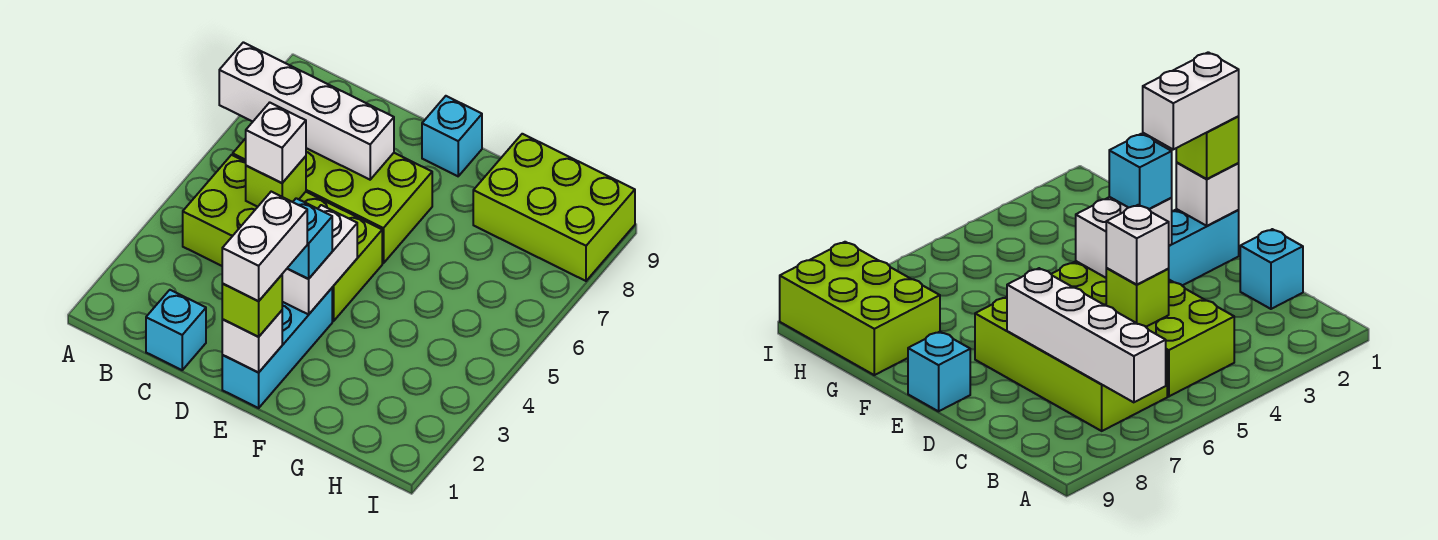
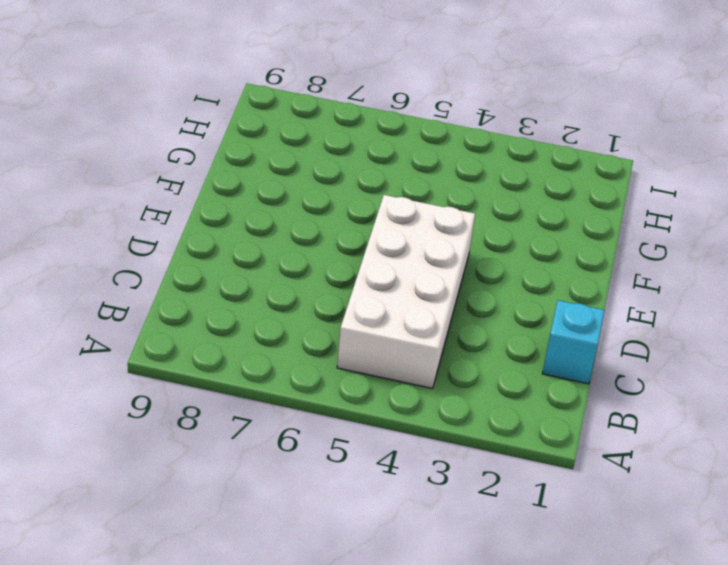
white brick B4:E5 level 1 -> lime brick B4:E5 level 1
none -> lime brick B6:E7 level 1
none -> cyan brick E1:E3 level 1
none -> cyan brick E9 level 1

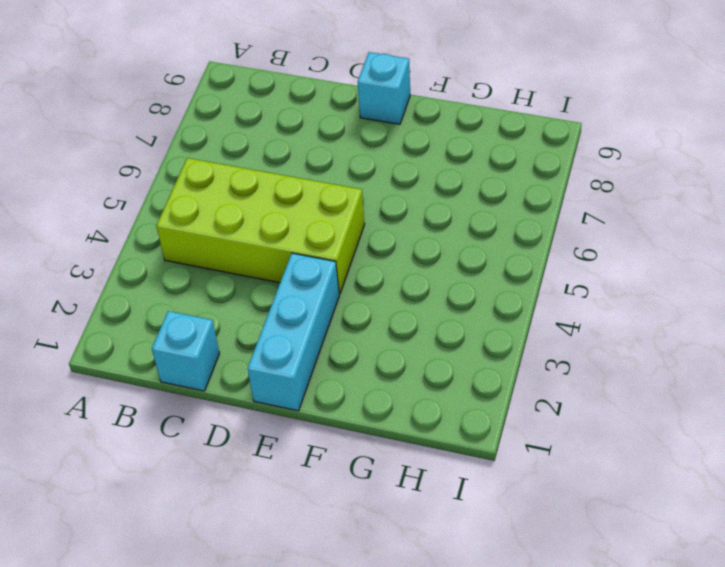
none -> lime brick B6:E7 level 1
none -> lime brick G8:I9 level 1
none -> white brick A7:D7 level 2

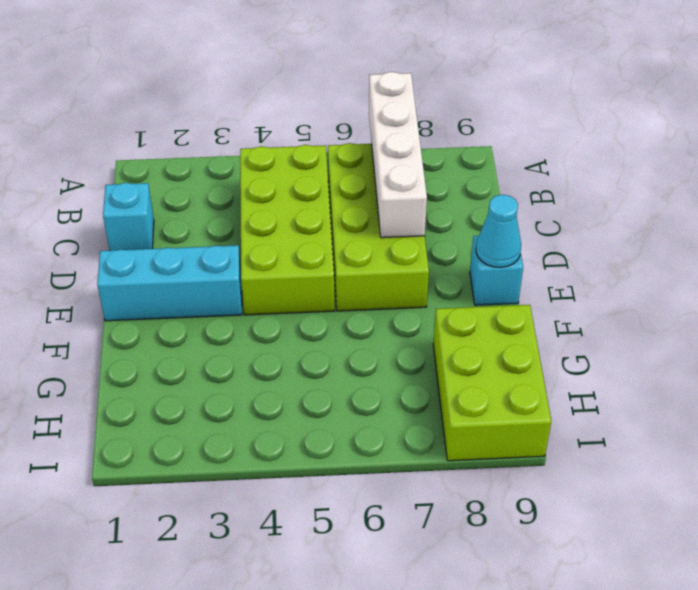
cyan cone E9 level 2 -> none
none -> lime brick C5 level 2
none -> white brick E1 level 2
none -> white brick E3:E4 level 2

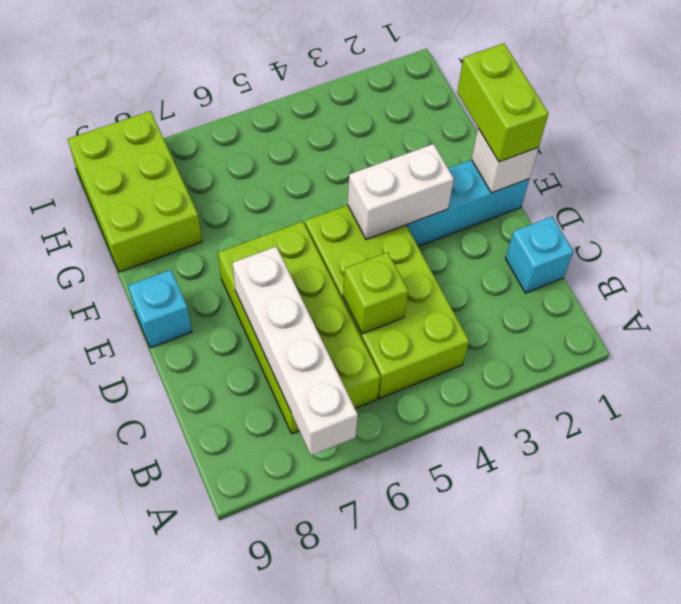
lime brick E1:F1 level 3 -> lime brick E1 level 3
none -> white brick C5 level 3
none -> cyan brick E3 level 3
none -> white brick E1:E2 level 4

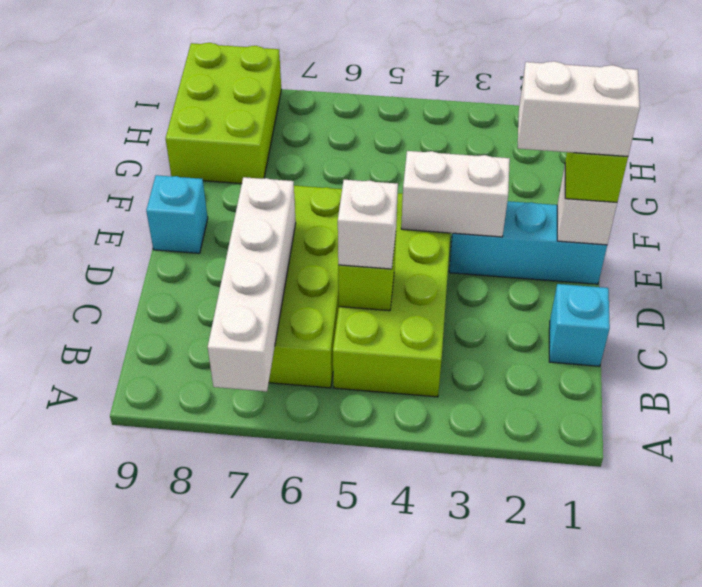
none -> cyan brick E3 level 3

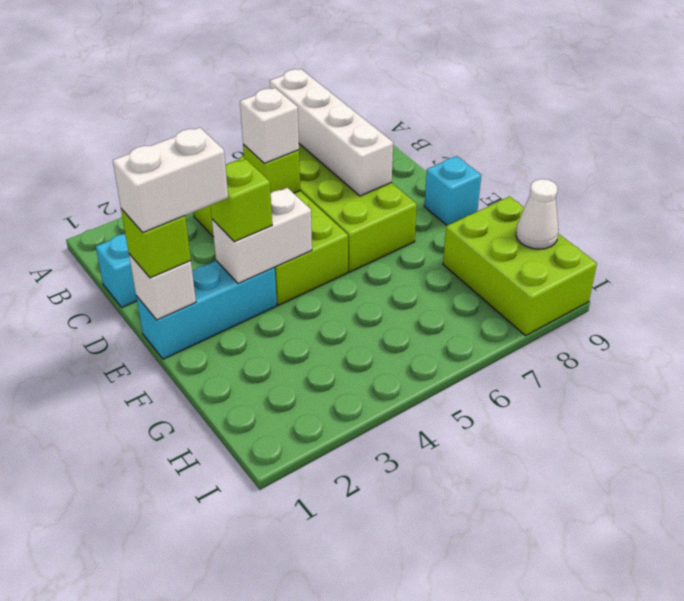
lime brick E3 level 3 -> cyan brick E3 level 3
white cone H9 level 2 -> none

